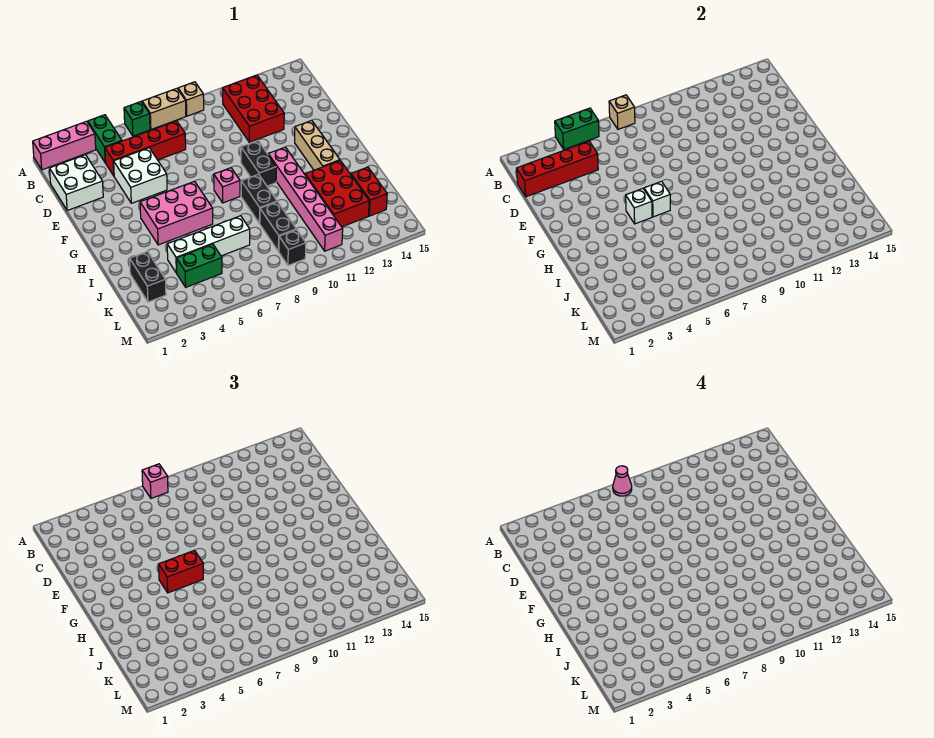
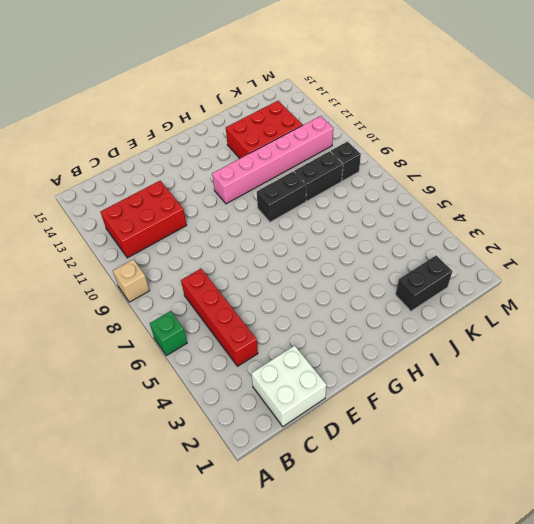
none -> pink brick A1:A3 level 1
none -> green brick A4:B4 level 1
none -> tan brick A7:A8 level 1
none -> white brick D4:E5 level 1

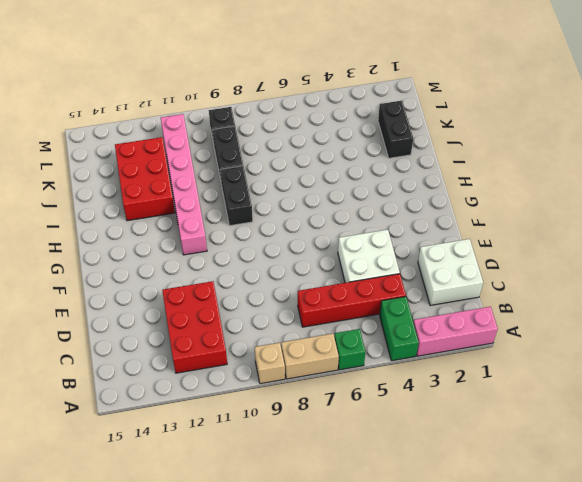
none -> black brick F10:G10 level 1
none -> tan brick F13:H13 level 1
none -> pink brick G4:H6 level 1
none -> pink brick G8 level 1

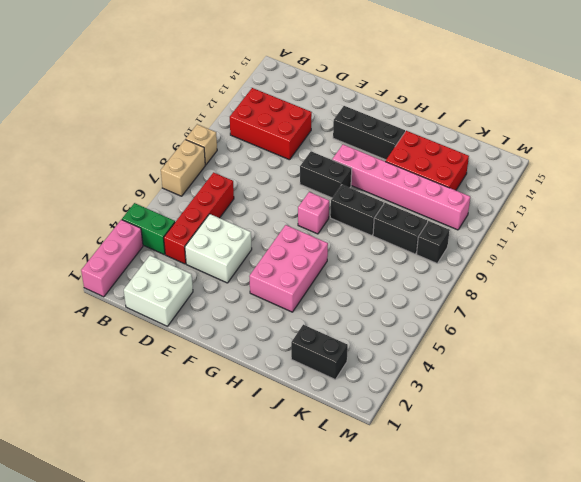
black brick F13:H13 level 1 -> tan brick F13:H13 level 1
none -> green brick A6 level 1
none -> white brick J4:J7 level 1
none -> red brick J14:K14 level 1
none -> green brick K4:K5 level 1

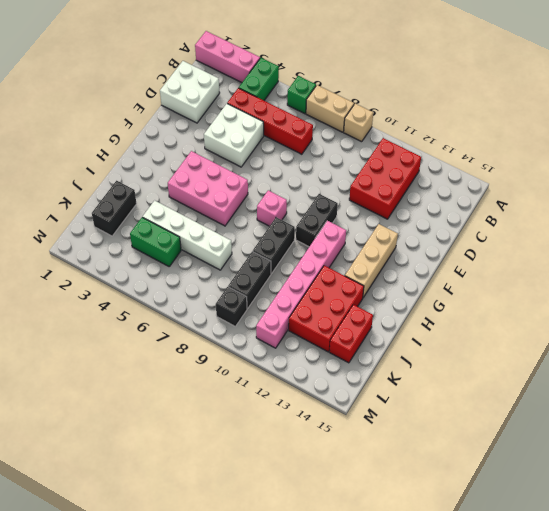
none -> green brick A4:A5 level 2
none -> tan brick A7 level 2
none -> red brick C1:C4 level 2
none -> white brick G5 level 2

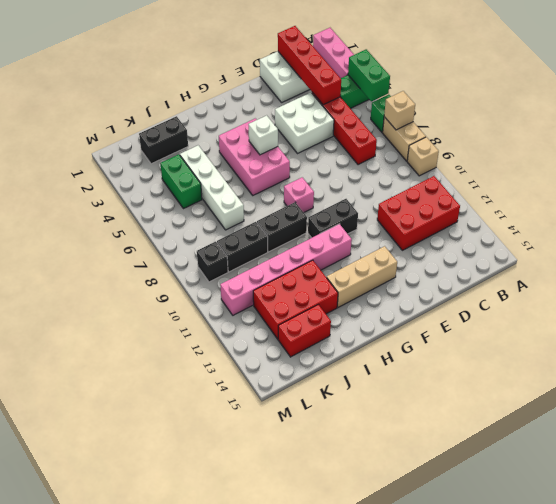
none -> white brick G6 level 2
none -> pink brick A7 level 3
none -> red brick G5:G6 level 3
none -> pink cone A7 level 4

